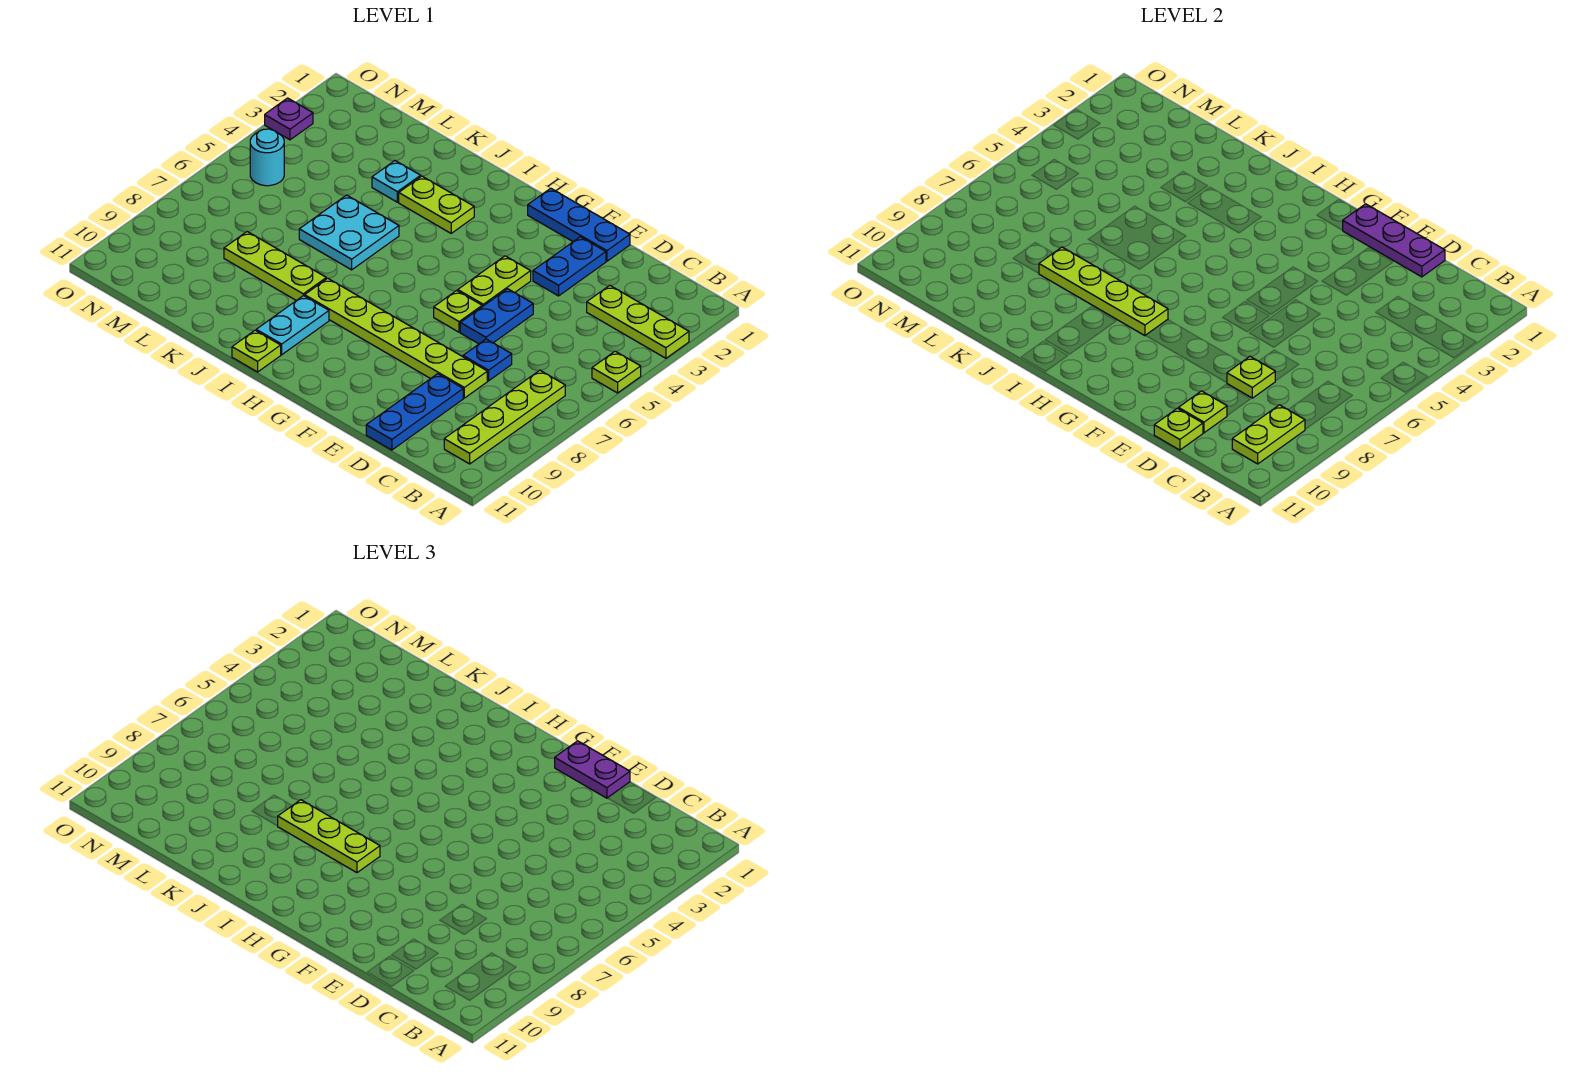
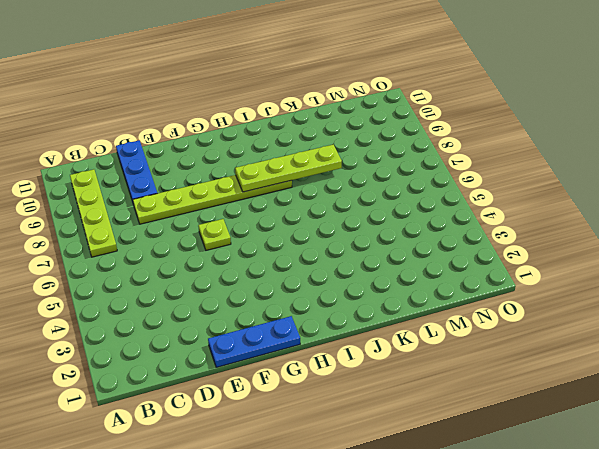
none -> lime plate A3:C3 level 1
none -> lime plate A5 level 1
none -> blue plate D7 level 1

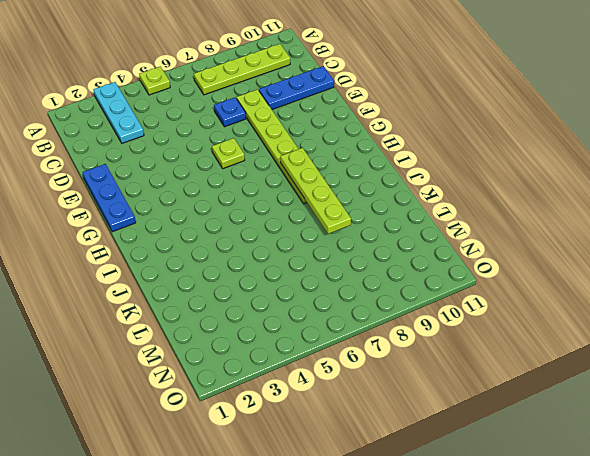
cyan plate A3:C3 level 1 -> lime plate A3:C3 level 1
none -> blue plate E2:E3 level 1
none -> blue plate E5:E6 level 1
none -> lime plate F4:F5 level 1

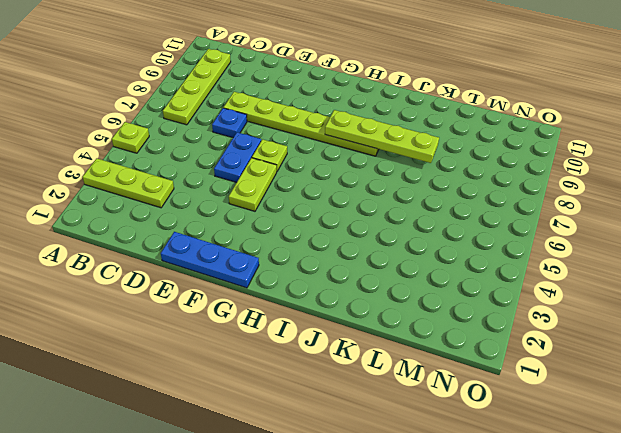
none -> blue plate D9:D11 level 1
none -> blue plate E2:E3 level 1
none -> lime plate I3:J3 level 1

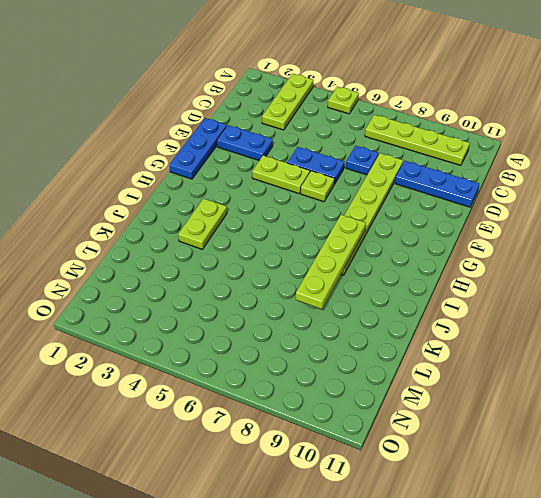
none -> cyan plate I9:I10 level 1
none -> lime plate I11 level 1
none -> cyan plate J5:K6 level 1

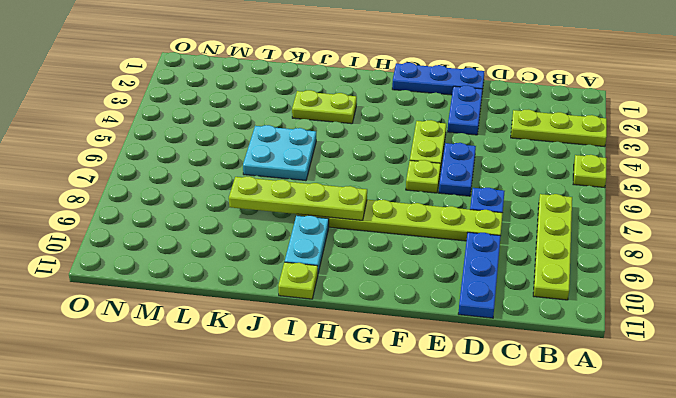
none -> lime plate J8:L8 level 1
none -> cyan plate K3 level 1
none -> cyan round brick N5 level 1

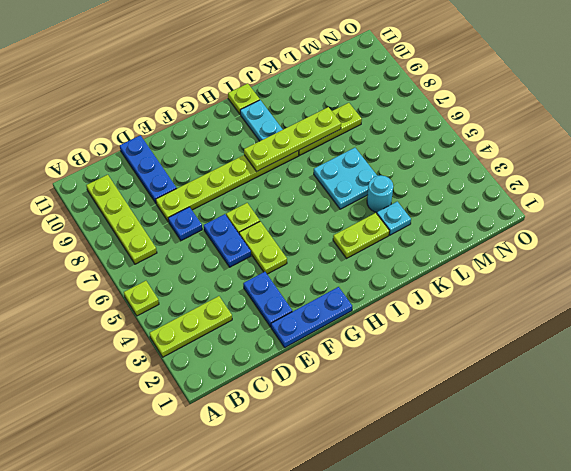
cyan round brick K4 level 1 -> cyan round brick N5 level 1
none -> purple plate O3 level 1
none -> lime plate B9:B10 level 2
none -> purple plate D1:F1 level 2

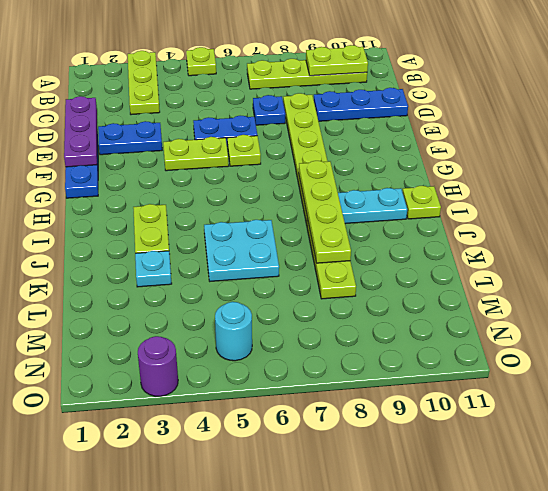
purple round brick O3 level 1 -> purple plate O3 level 1
none -> lime plate D8 level 2
none -> lime plate D10 level 2
none -> lime plate D11 level 2

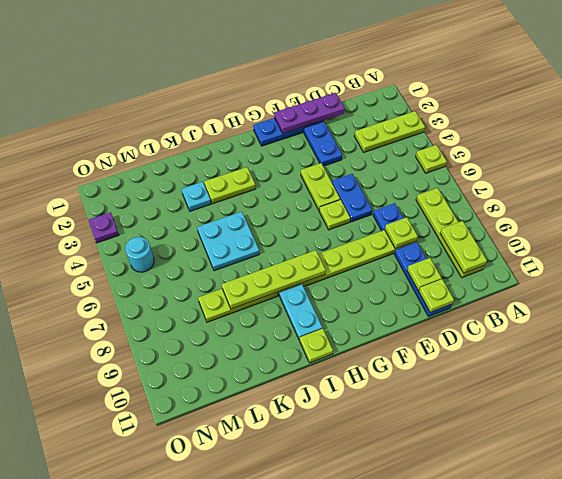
none -> purple plate E1:F1 level 3
none -> lime plate H8:J8 level 3

